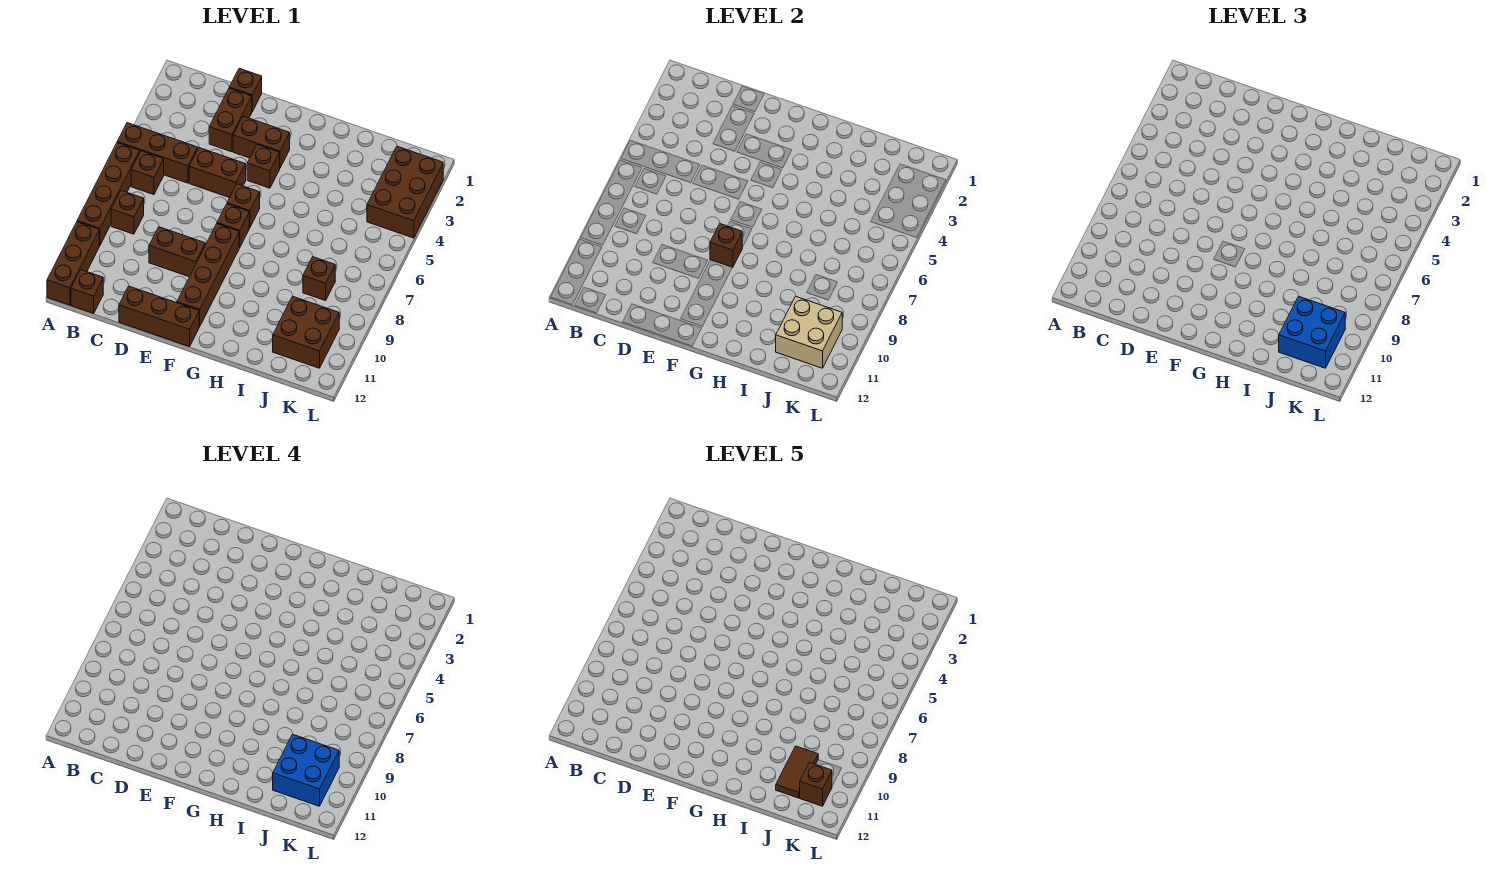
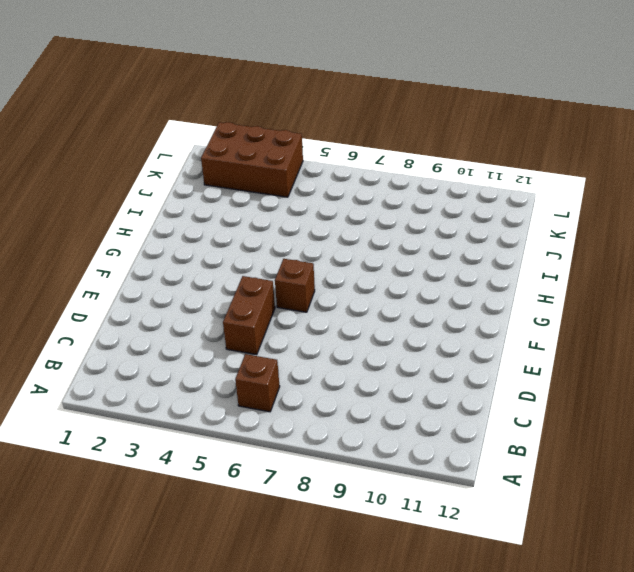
none -> brown brick A5:C5 level 1
none -> brown brick A6:A9 level 1
none -> brown brick A10:A12 level 1

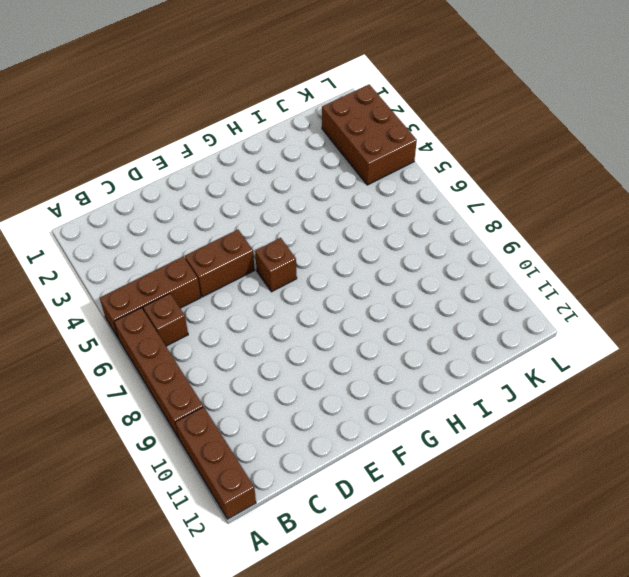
none -> brown brick B8 level 1
none -> brown brick B12 level 1
none -> brown brick D1 level 1

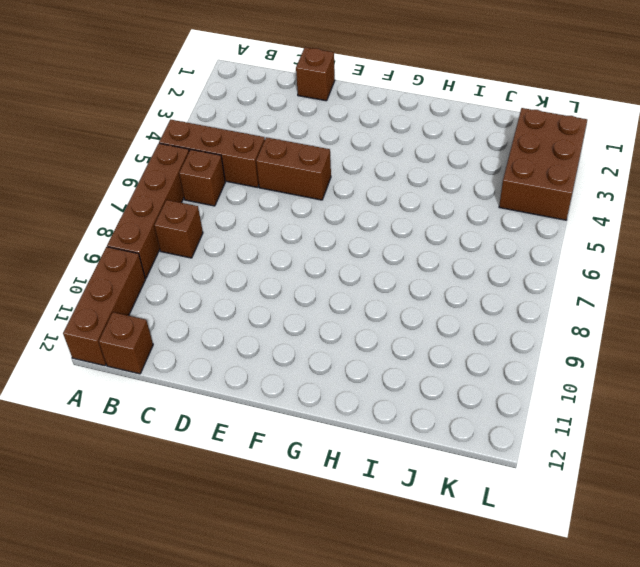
none -> brown brick D2:D3 level 1
none -> brown brick D9:E9 level 1
none -> brown brick D12:F12 level 1

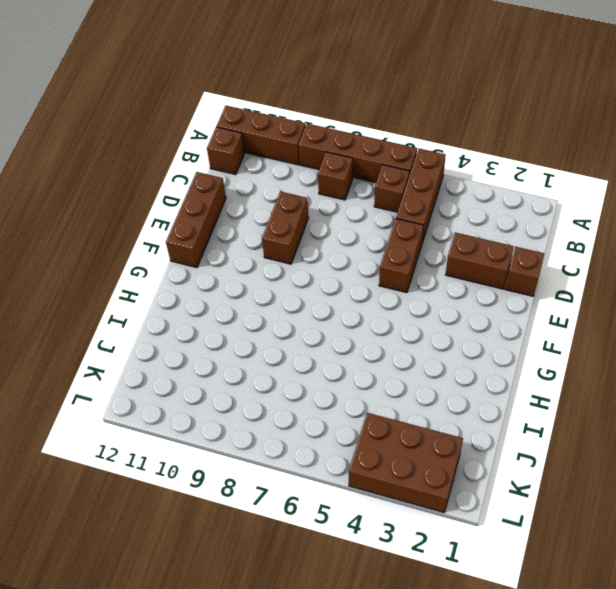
none -> brown brick E3:F3 level 1
none -> brown brick F4 level 1
none -> brown brick F6 level 1

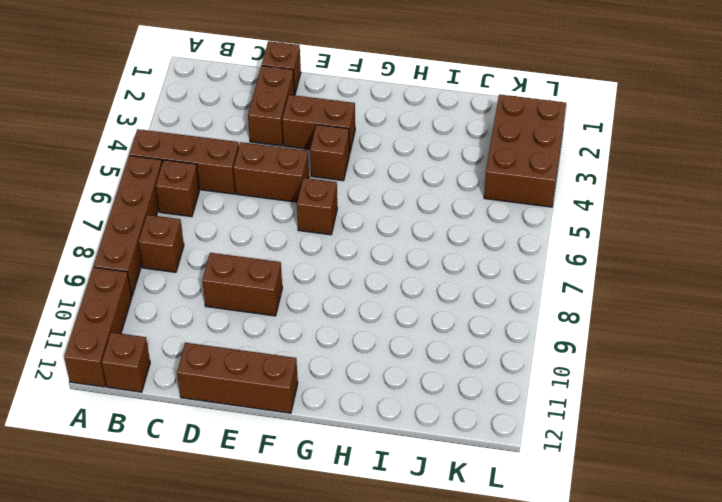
none -> brown brick F7 level 1
none -> brown brick F8:F11 level 1
none -> brown brick J8 level 1

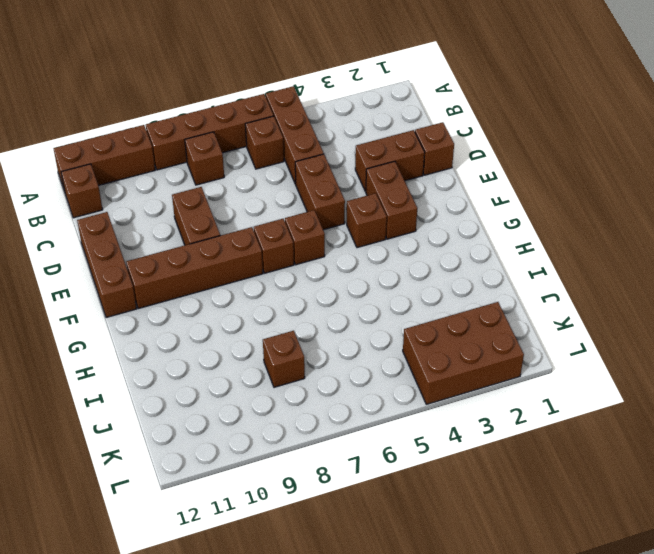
none -> brown brick J10:K11 level 1
none -> brown brick F8 level 2
none -> tan brick J10:K11 level 2

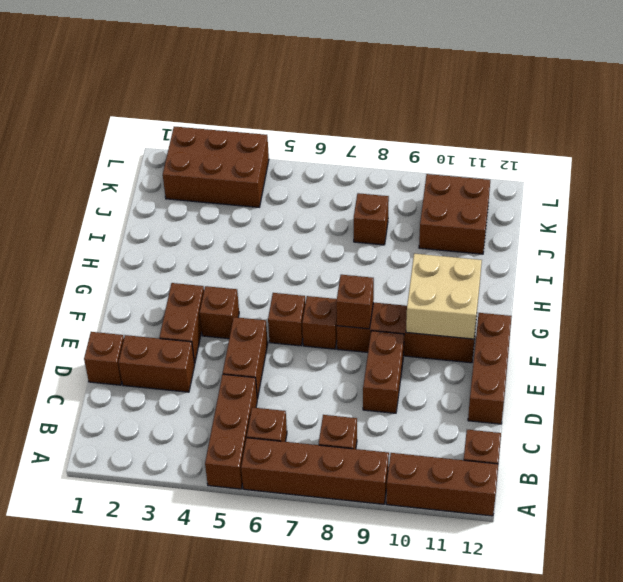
tan brick F10:G11 level 2 -> tan brick J10:K11 level 2
none -> blue brick J10:K11 level 3
none -> blue brick J10:K11 level 4
none -> brown tile J10:J11 level 5

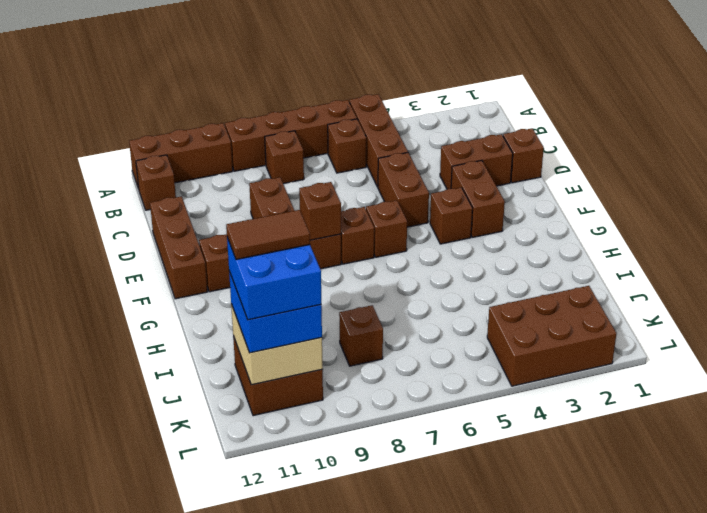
none -> brown brick K11 level 5

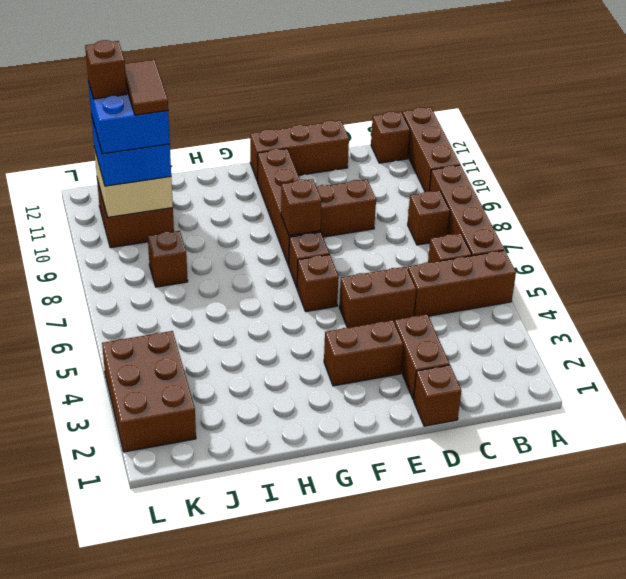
none -> brown brick F4 level 1

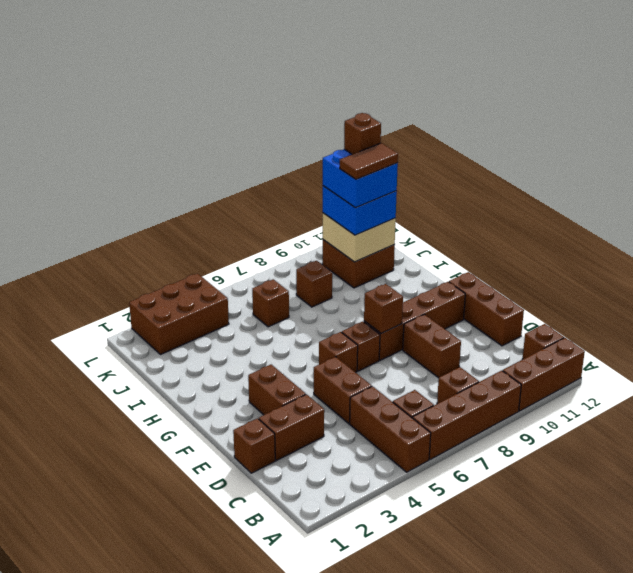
brown brick J6 level 1 -> brown brick F4 level 1

